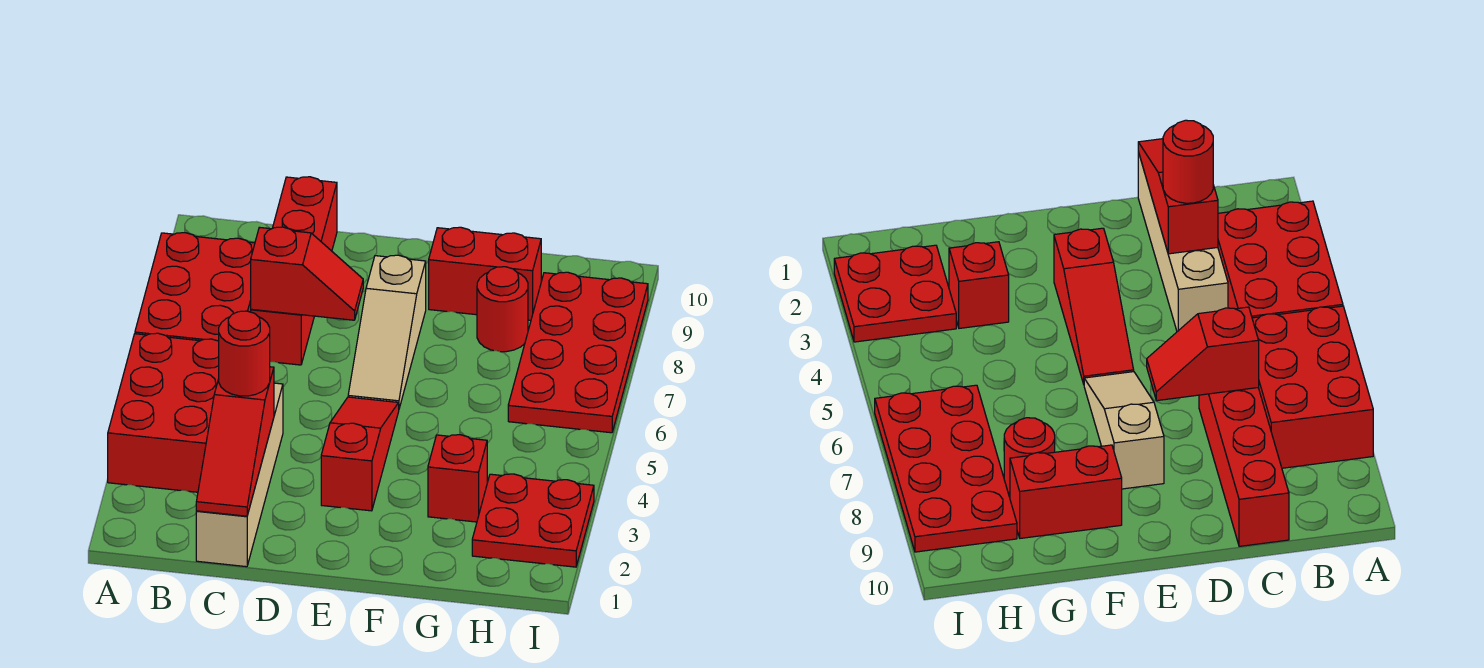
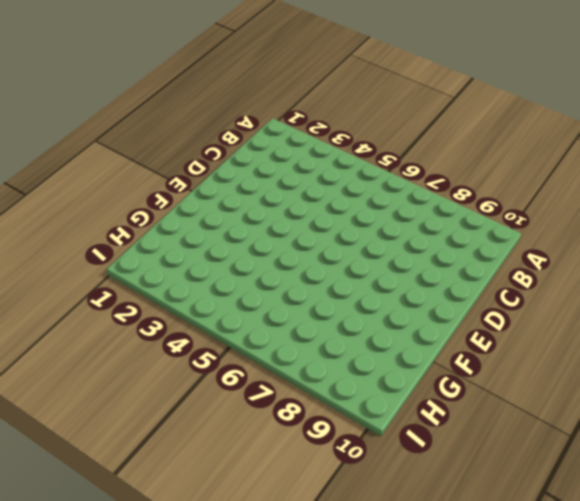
none -> red brick A3:B5 level 1
none -> red brick A6:B8 level 1
none -> tan brick C1:C4 level 1

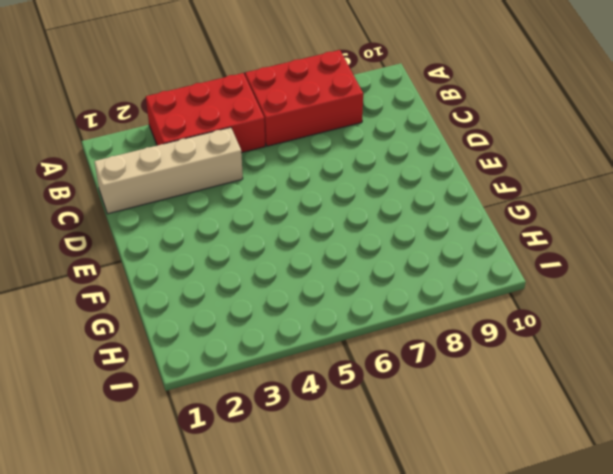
none -> red brick C7:C10 level 1
none -> red slope E3:E5 level 1 top 3
none -> tan slope E6:E8 level 1 top 8

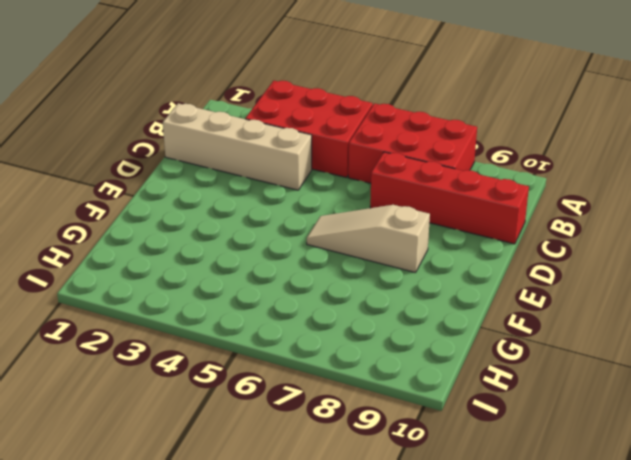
none -> red slope E3:E5 level 1 top 3
none -> red brick F9:G9 level 1
none -> red brick G3 level 1

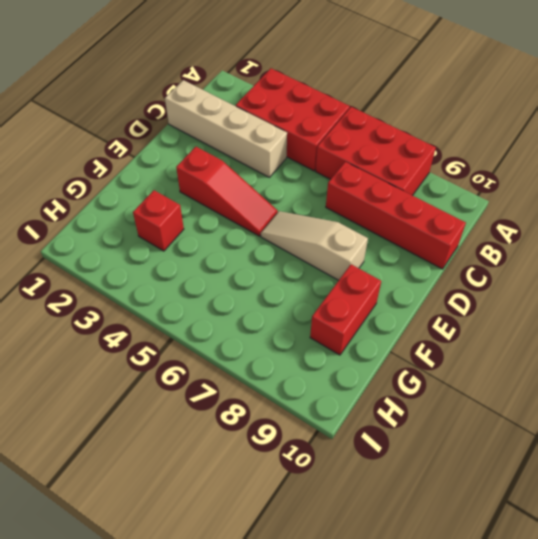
none -> red round brick G8 level 1
none -> red plate H2:I3 level 1
none -> red plate H6:I9 level 1

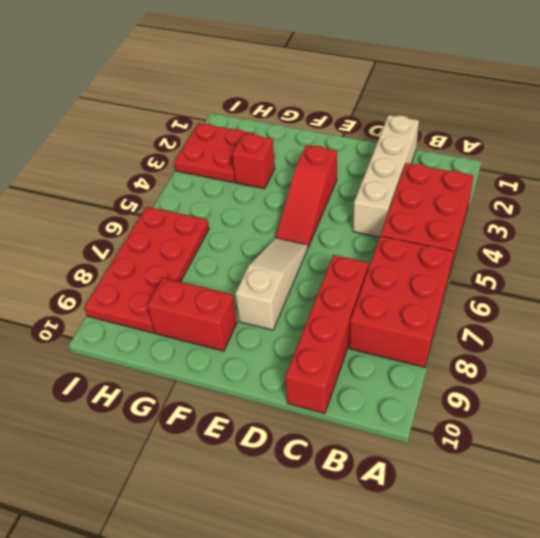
none -> red round brick G8 level 1
none -> red slope C1:C3 level 2 top 3
none -> red slope C7:D7 level 2 top C

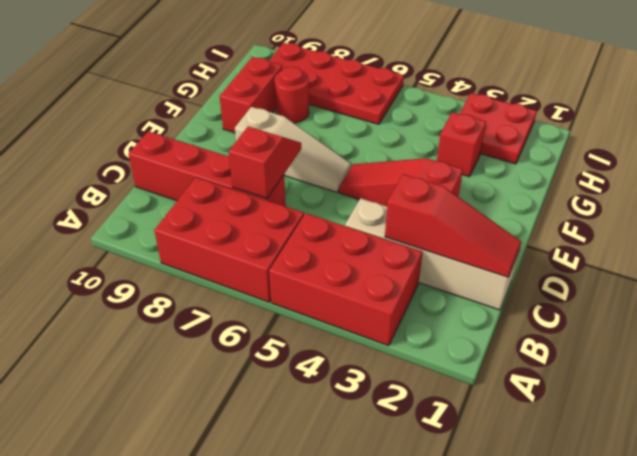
none -> red round brick C3 level 3

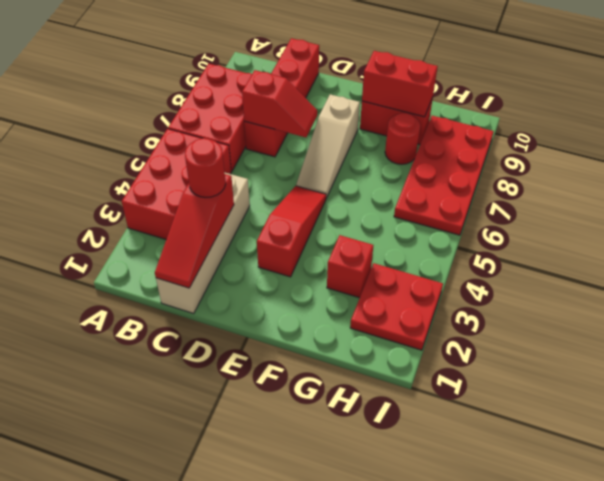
red brick F9:G9 level 2 -> none

